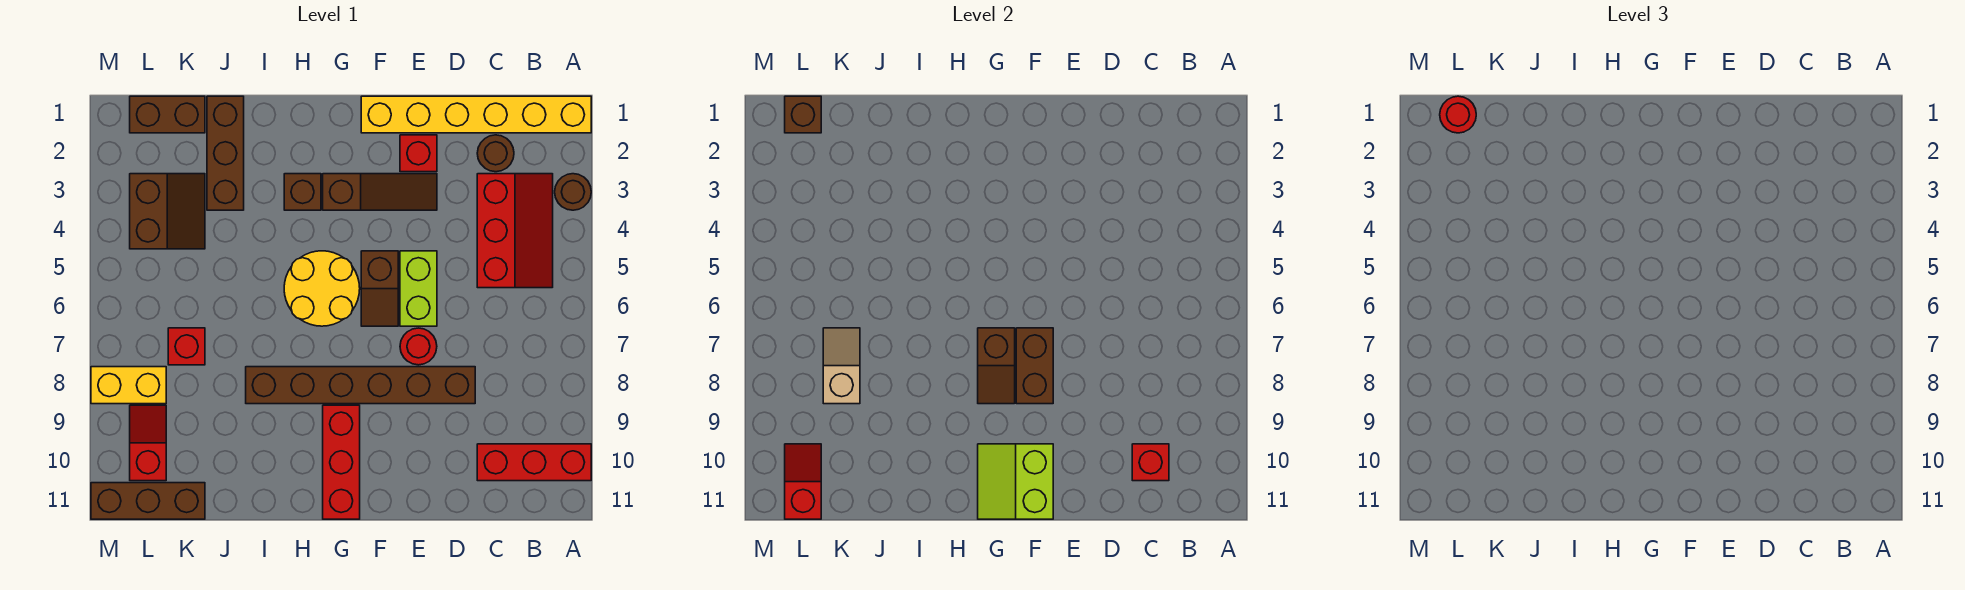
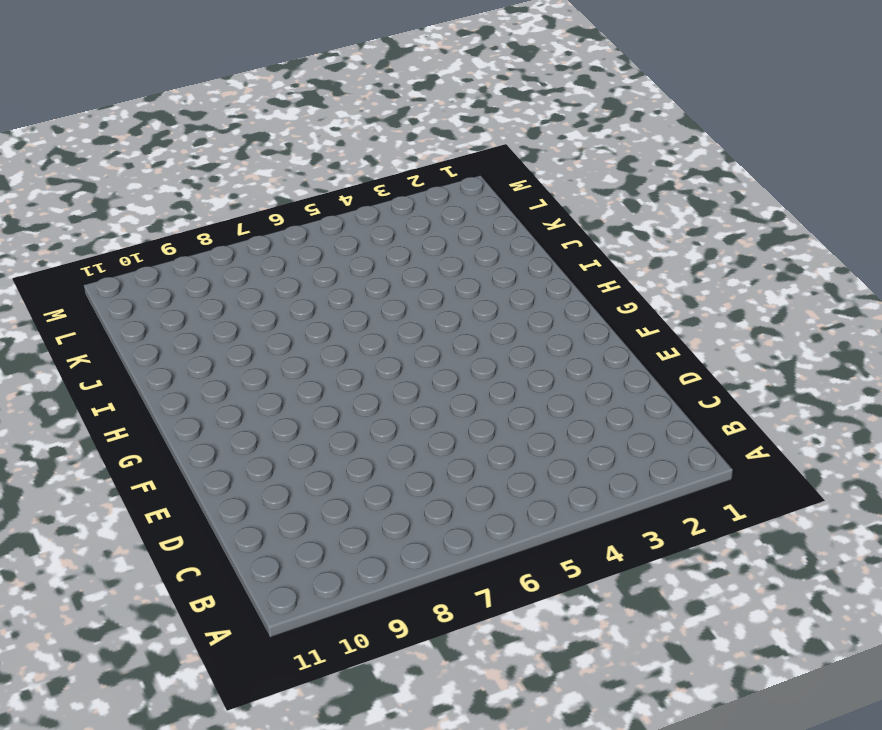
none -> yellow brick A1:F1 level 1
none -> brown round brick A3 level 1
none -> red brick A10:C10 level 1

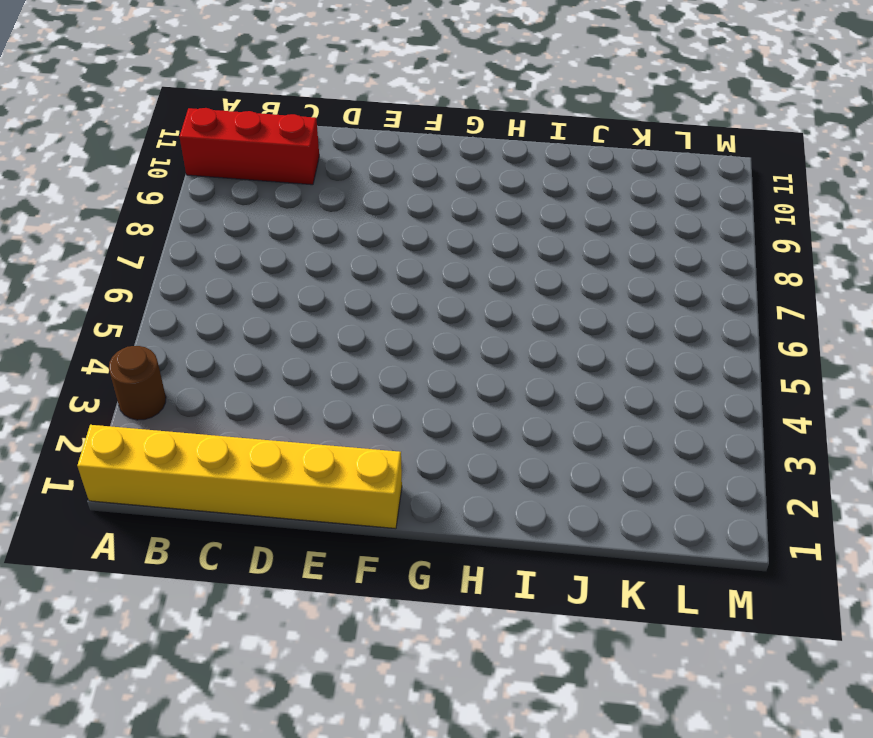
none -> red slope B3:C5 level 1 top C
none -> brown round brick C2 level 1
none -> brown brick D8:I8 level 1

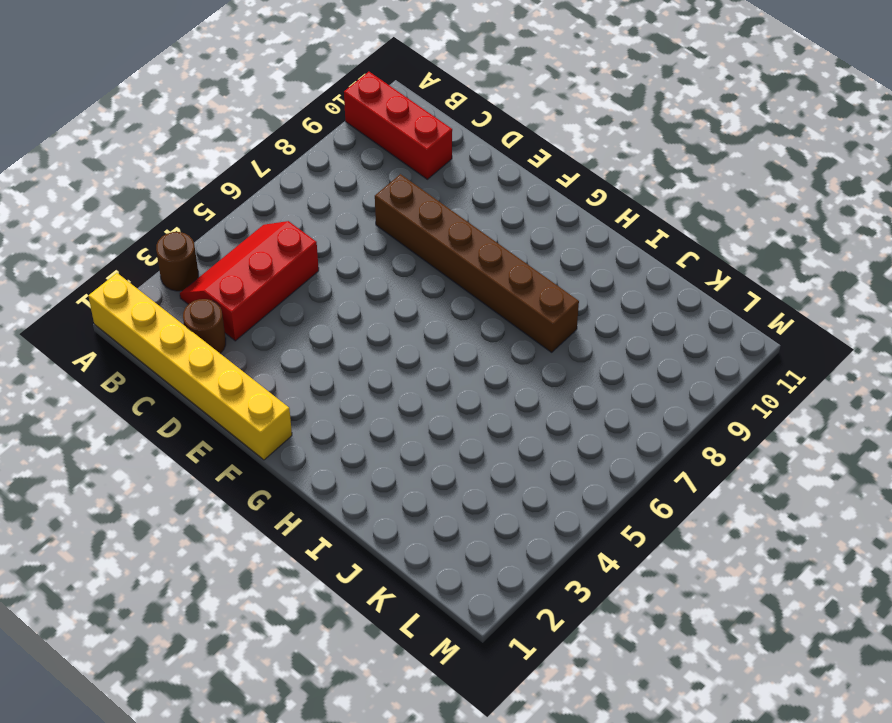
none -> red brick E2 level 1
none -> brown slope E3:G3 level 1 top G
none -> lime brick E5:E6 level 1

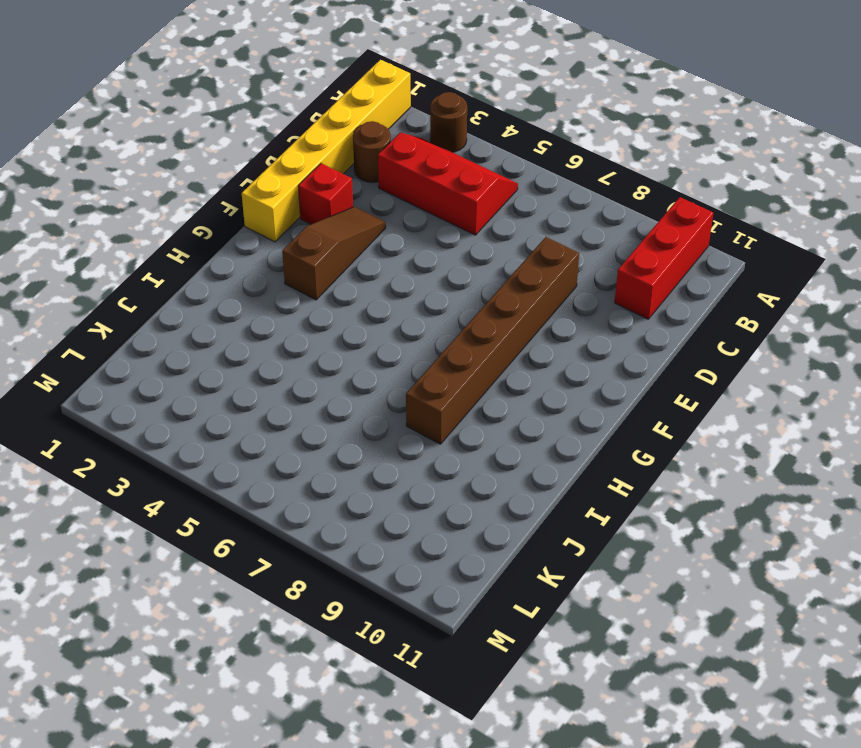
none -> lime brick E5:E6 level 1
none -> red round brick E7 level 1
none -> brown slope F5:F6 level 1 top 5

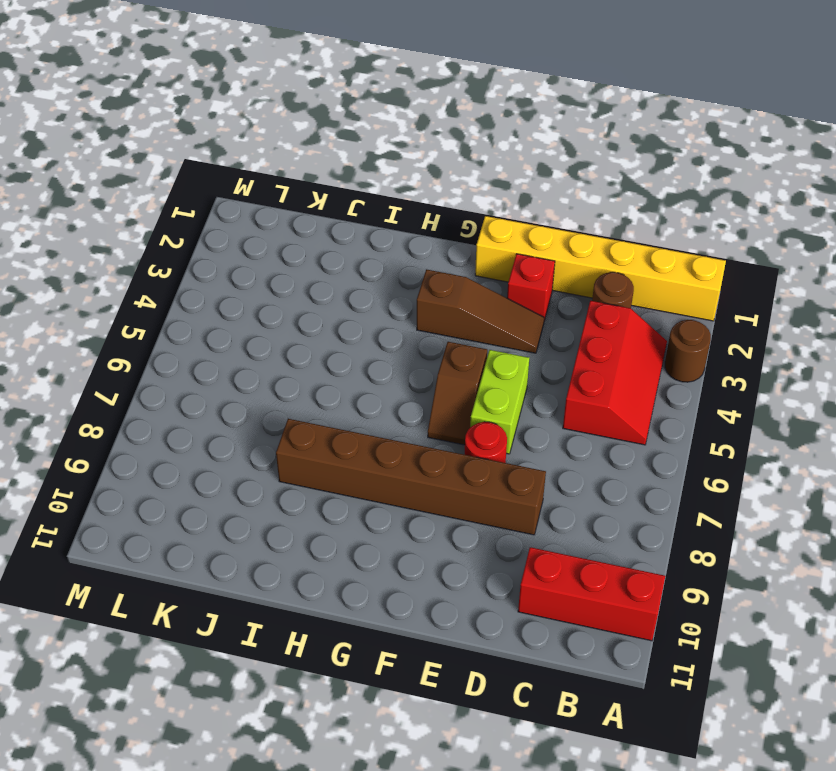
none -> yellow round brick G5:H6 level 1
none -> red brick G9:G11 level 1
none -> brown brick H3 level 1

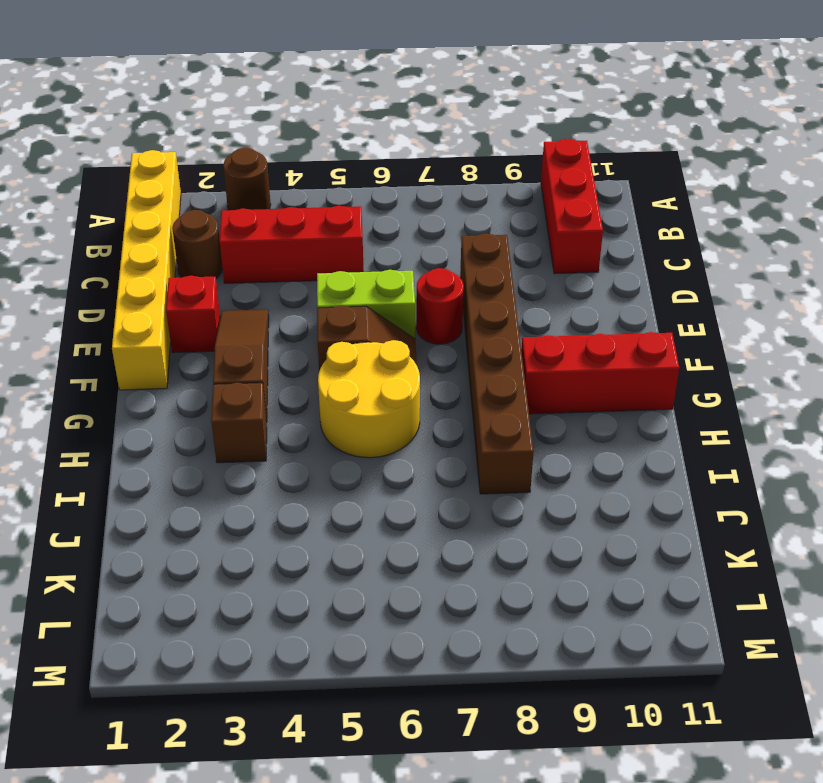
none -> brown brick J1:J3 level 1
none -> brown brick K1:L1 level 1
none -> brown slope K3:L4 level 1 top L

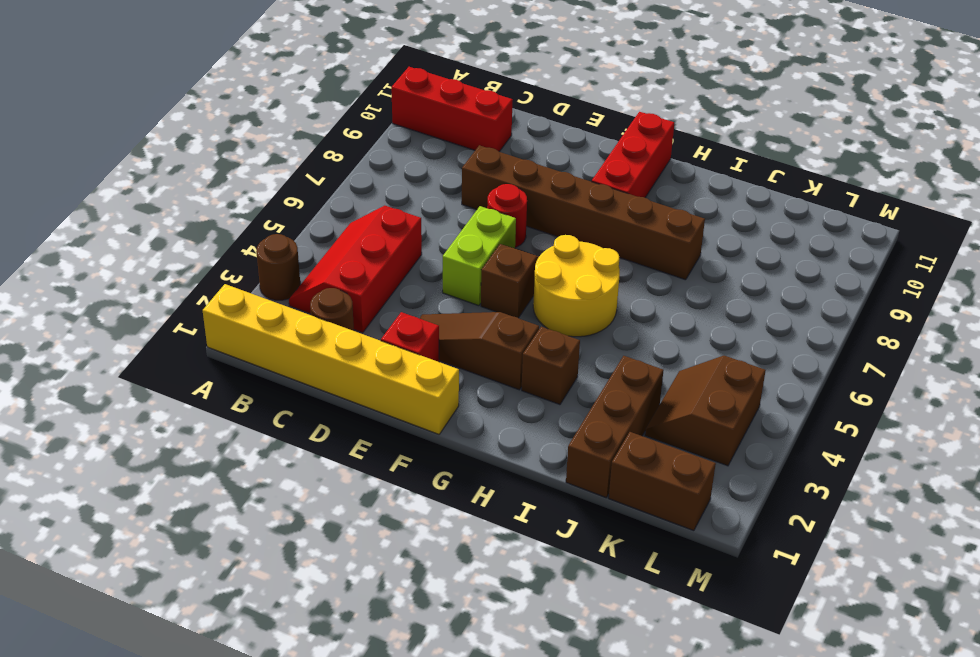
none -> red brick K7 level 1
none -> brown brick K11:M11 level 1
none -> yellow brick L8:M8 level 1

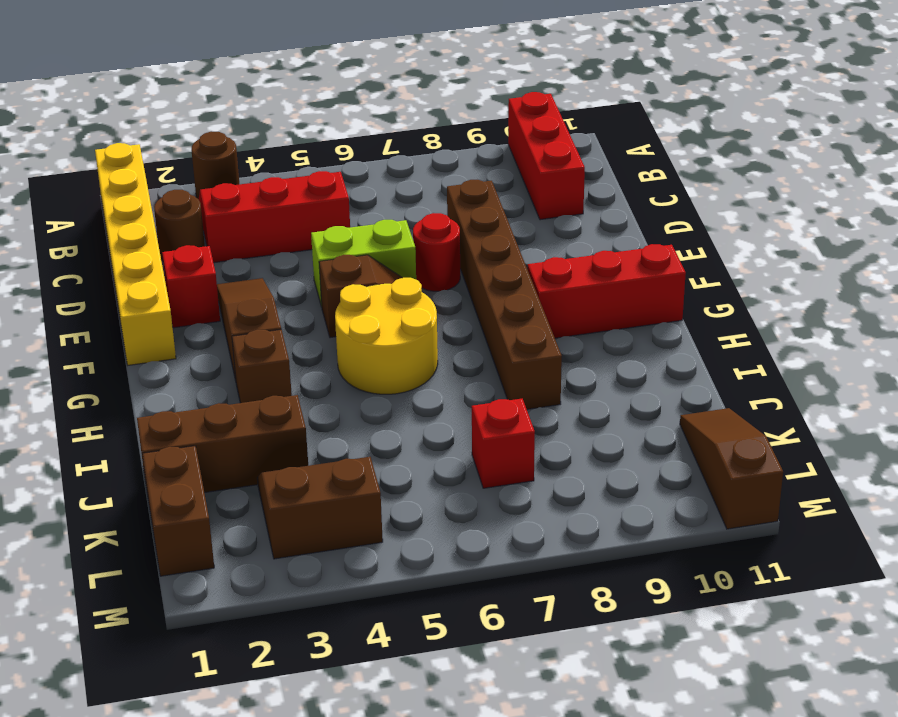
brown slope K11:M11 level 1 top M -> brown brick K11:M11 level 1
none -> yellow brick L8:M8 level 1
none -> red slope L9:L10 level 1 top 10
none -> red brick C10 level 2

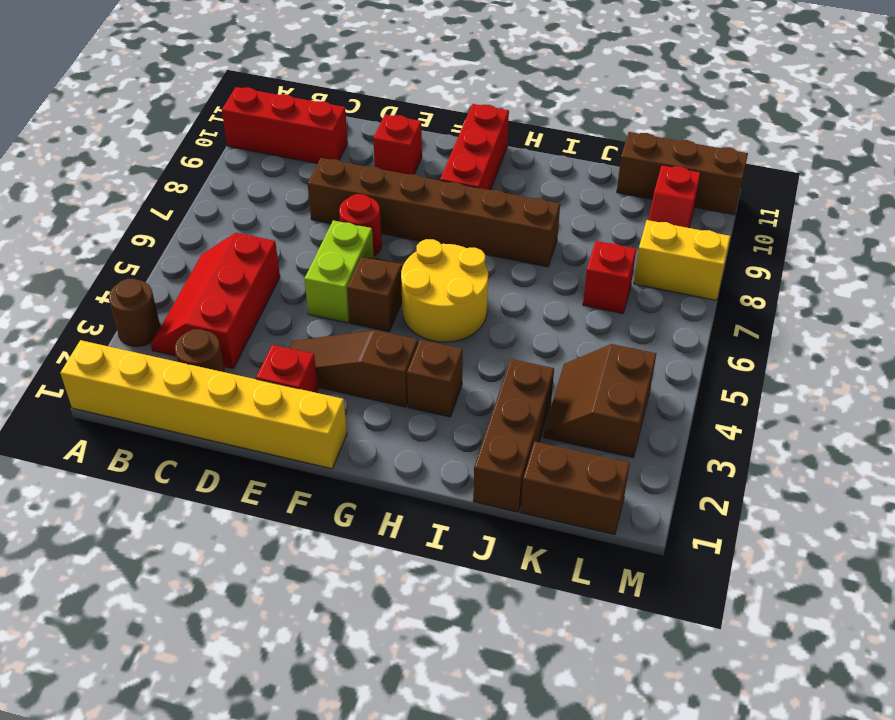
red brick E10 level 1 -> red brick C10 level 2
none -> brown brick F7:F8 level 2
none -> lime slope F10:G11 level 2 top F
none -> brown slope G7:G8 level 2 top 7

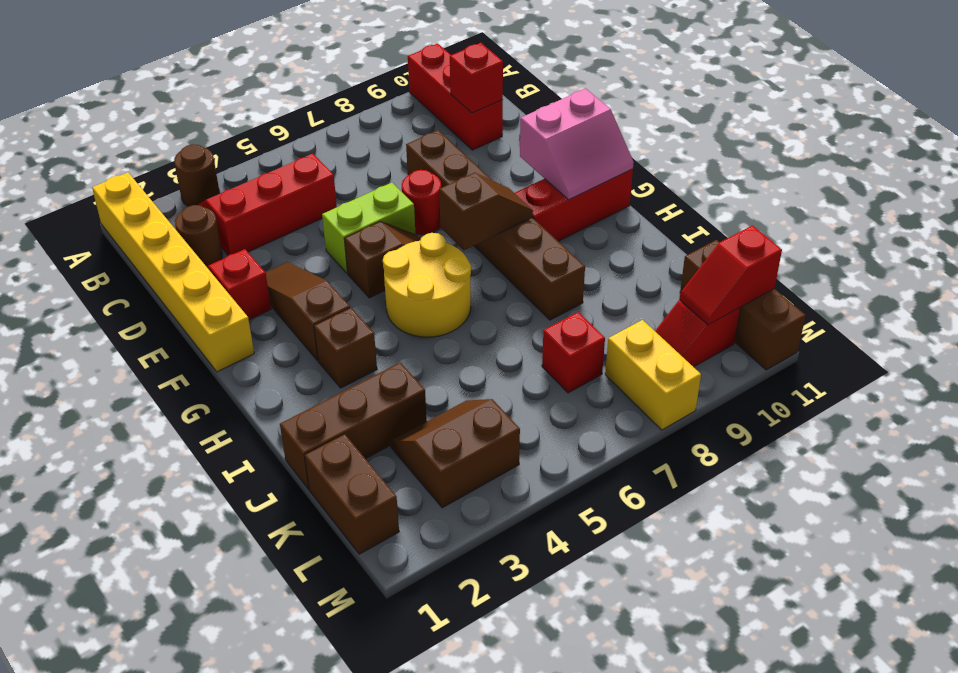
pink slope F10:G11 level 2 top F -> lime slope F10:G11 level 2 top F
none -> brown brick F7:F8 level 2
none -> tan slope K7:K8 level 2 top 8
none -> brown brick L1 level 2

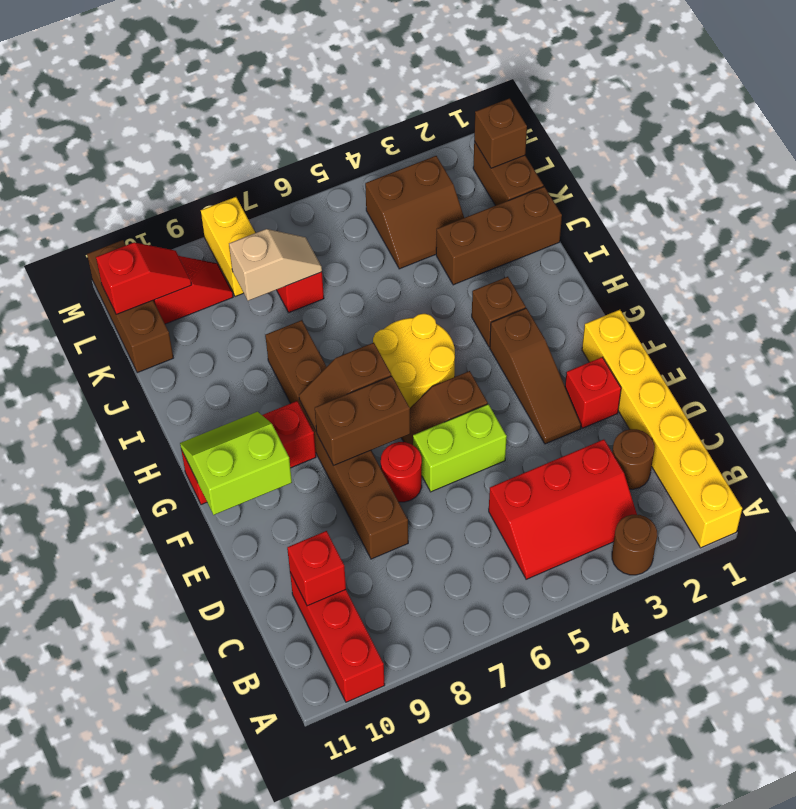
none -> red round brick L1 level 3

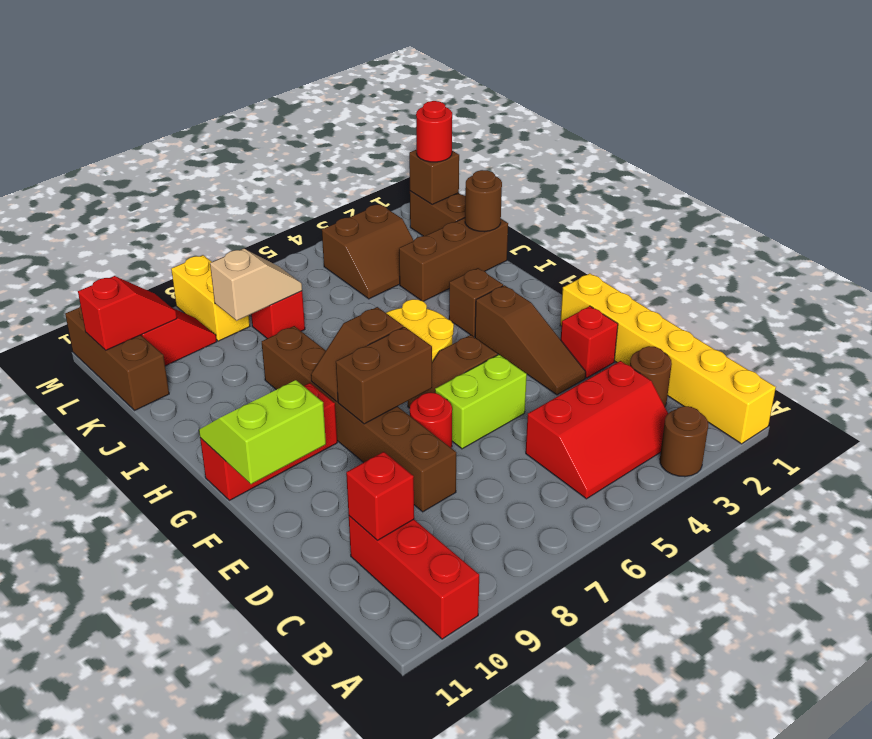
brown round brick J1 level 2 -> none

